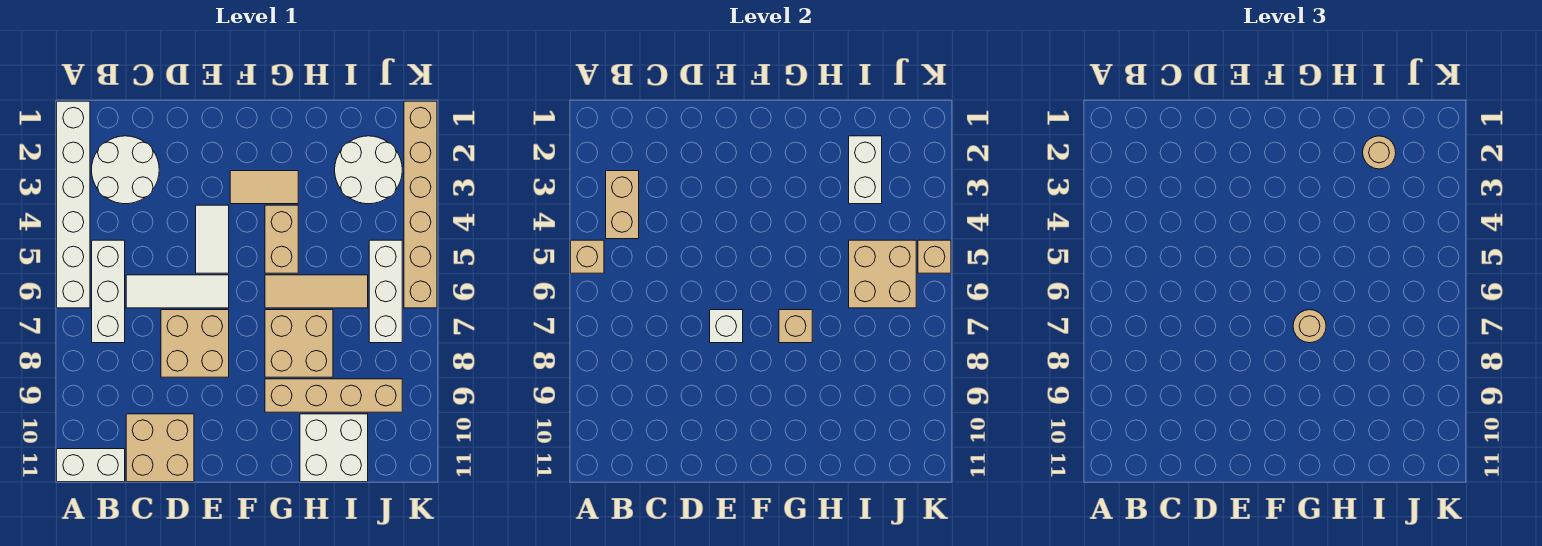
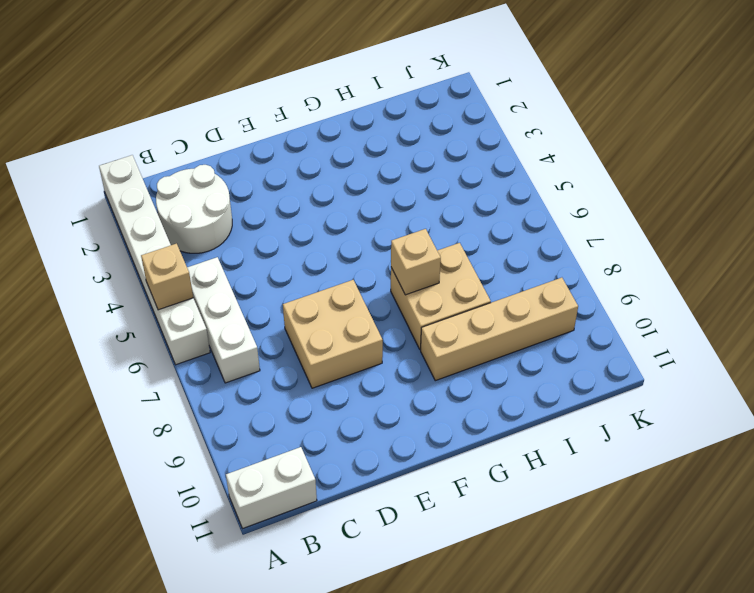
none -> white tile C6:E6 level 1
none -> tan brick C10:D11 level 1
none -> white tile E4:E5 level 1

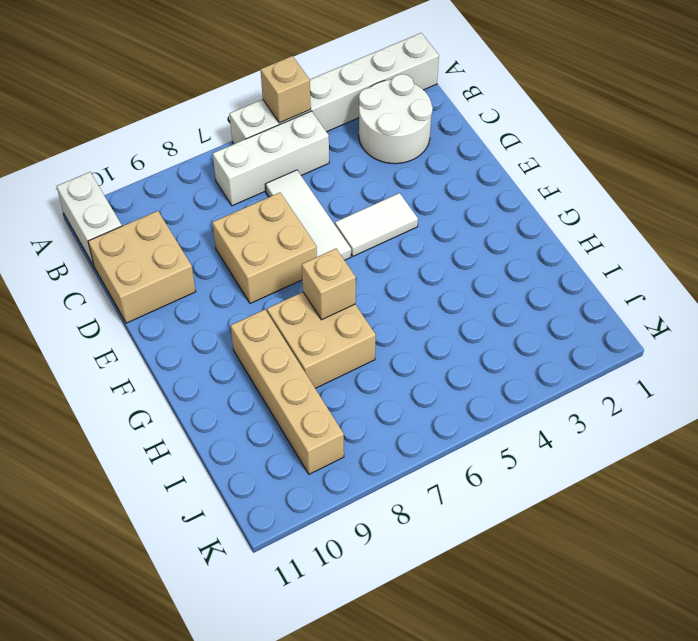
none -> tan tile F3:G3 level 1
none -> tan brick G4:G5 level 1
none -> tan tile G6:I6 level 1

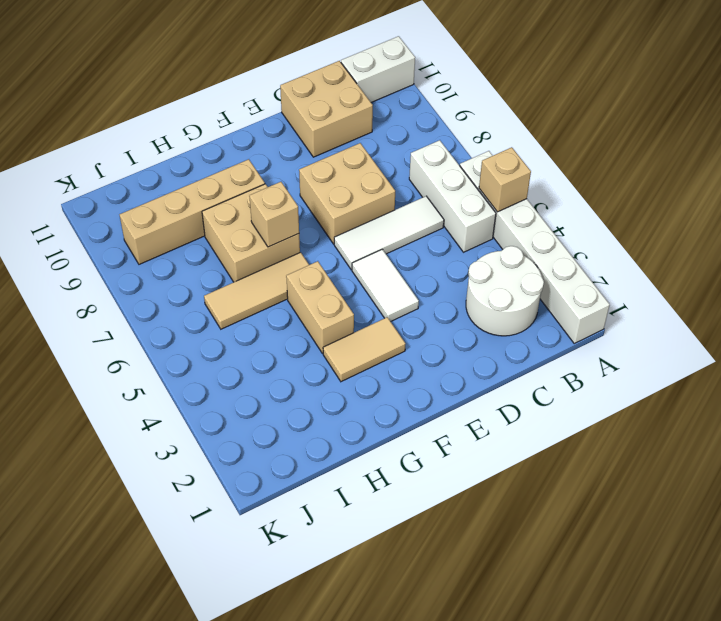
none -> white brick H10:I11 level 1
none -> white round brick I2:J3 level 1
none -> white brick J5:J7 level 1

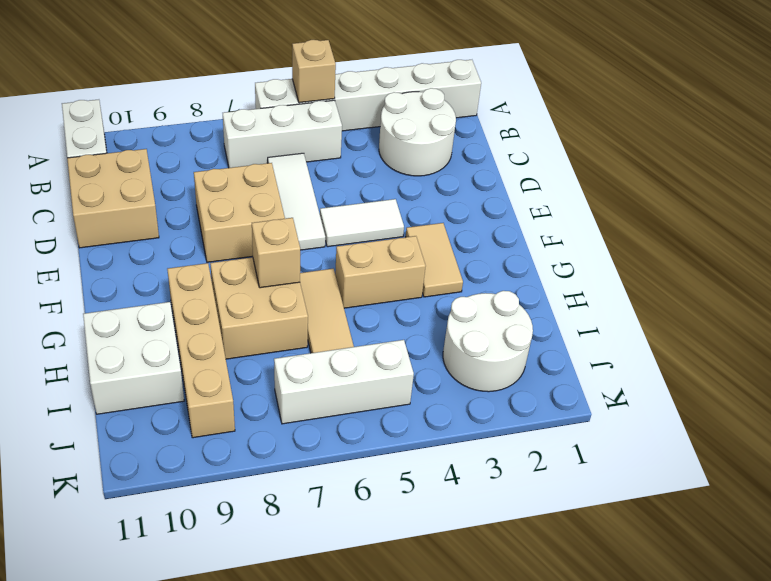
none -> tan brick K1:K6 level 1
none -> tan brick B3:B4 level 2
none -> white brick E7 level 2

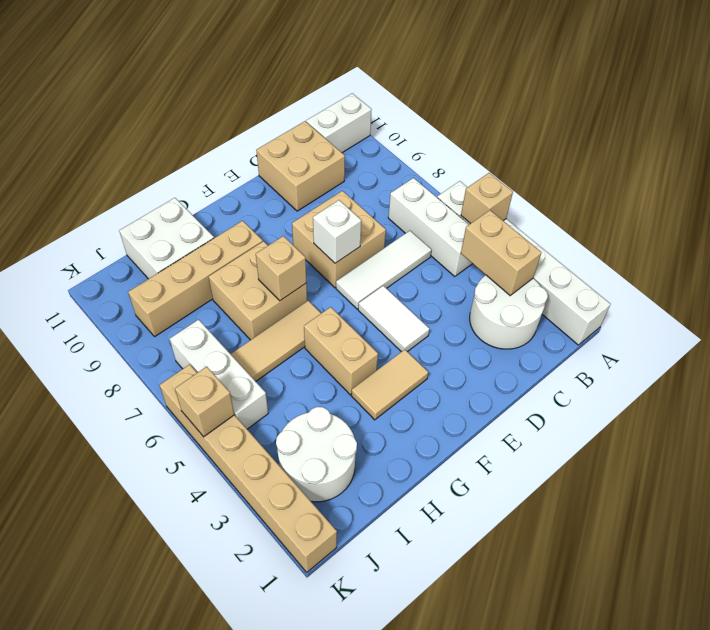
none -> white brick I2:I3 level 2
none -> tan brick I5:J6 level 2
none -> tan round brick G7 level 3

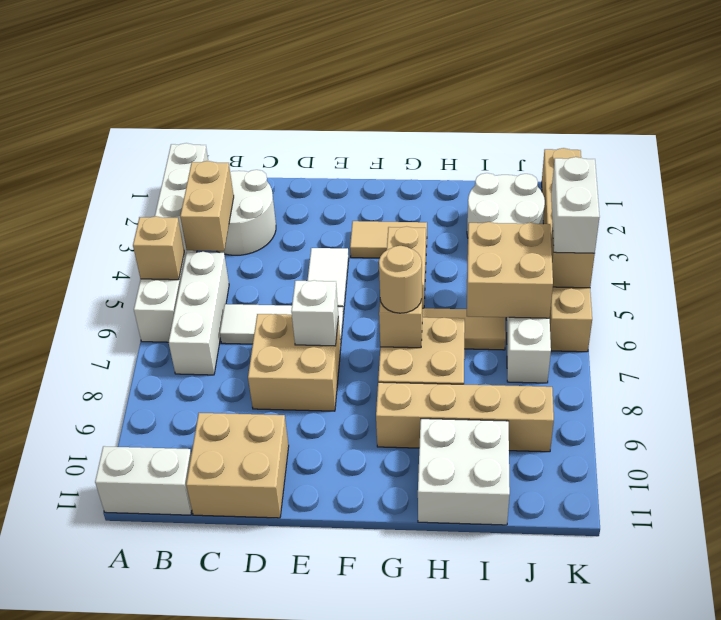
white brick K4:K5 level 3 -> white brick I2:I3 level 2
none -> tan round brick I2 level 3

